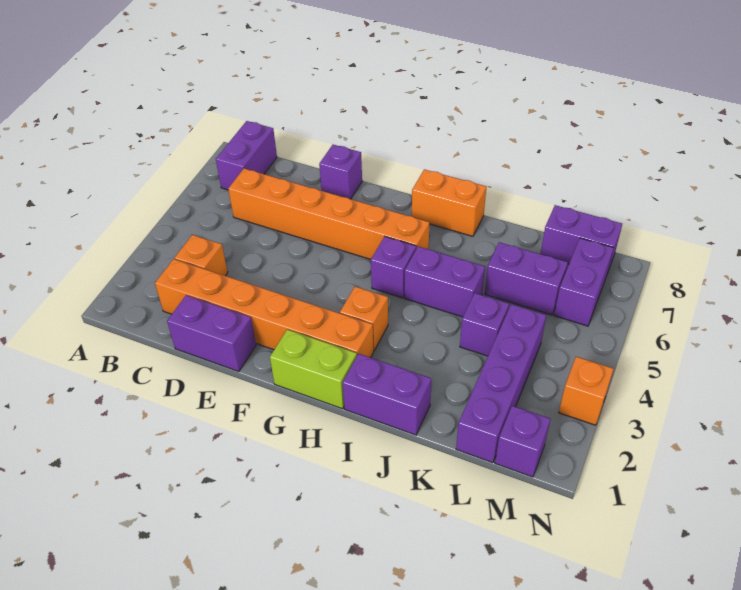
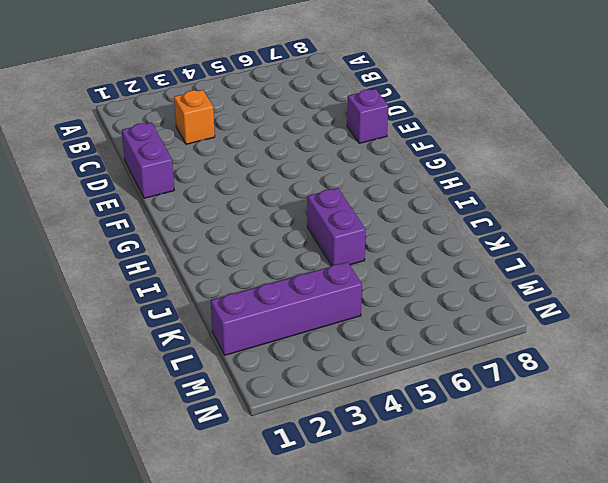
none -> purple brick B7:B8 level 1
none -> orange brick C2:H2 level 1
none -> orange brick C6:H6 level 1

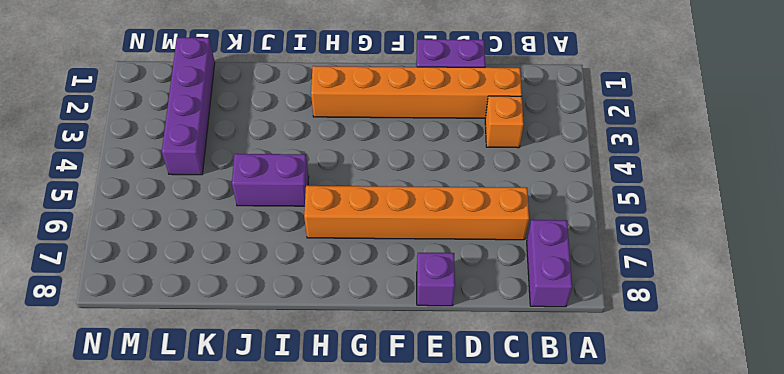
none -> lime brick G1:H1 level 1
none -> orange brick H3 level 1
none -> purple brick H5 level 1

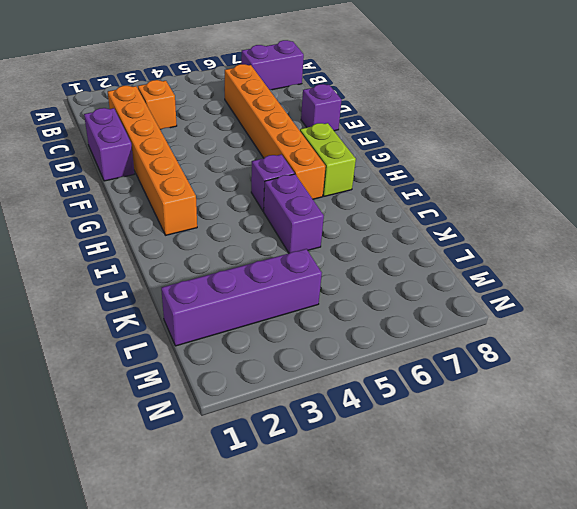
lime brick G7:H7 level 1 -> lime brick G1:H1 level 1
none -> orange brick H3 level 1
none -> orange brick H8:I8 level 1
none -> purple brick I1:J1 level 1

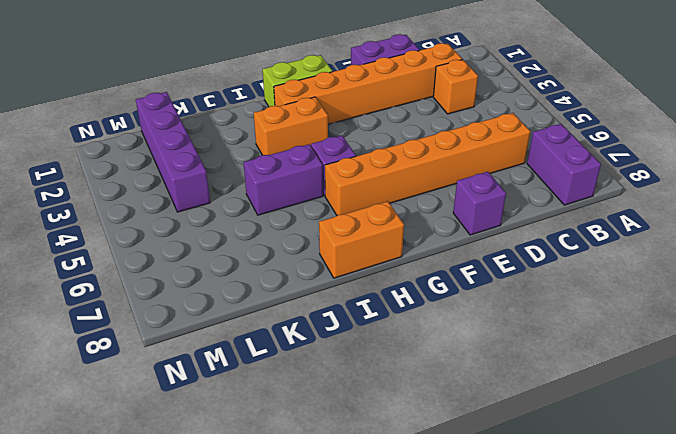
orange brick H3:I3 level 1 -> orange brick H3 level 1
none -> purple brick I1:J1 level 1
none -> purple brick K4 level 1
none -> purple brick K6:L6 level 1

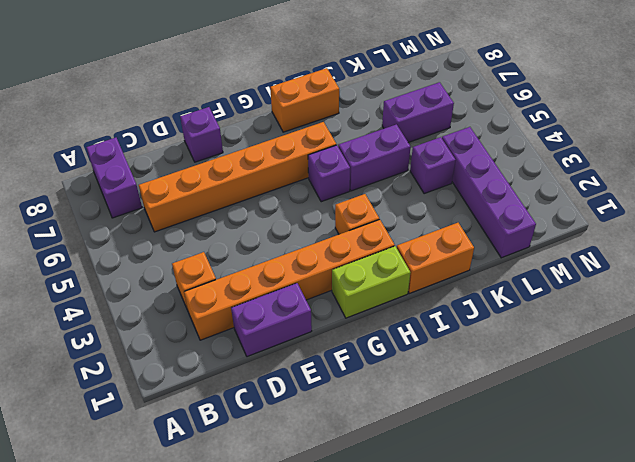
orange brick I1:J1 level 1 -> purple brick I1:J1 level 1
none -> purple brick L8:M8 level 1
none -> purple brick M1 level 1
none -> purple brick M6:M7 level 1

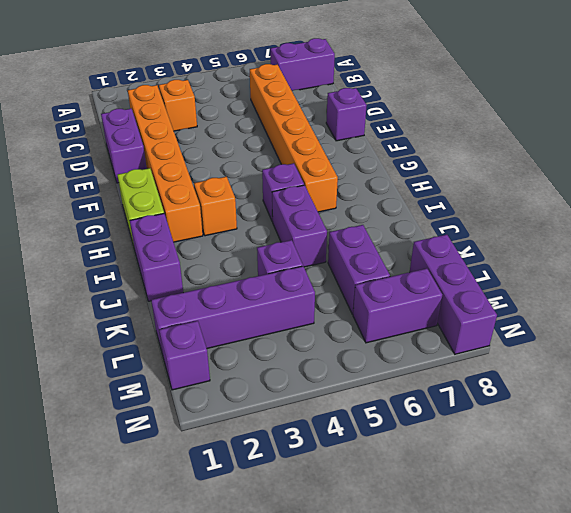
purple brick L8:N8 level 1 -> purple brick L8:M8 level 1
none -> orange brick H8:I8 level 1
none -> orange brick N3 level 1

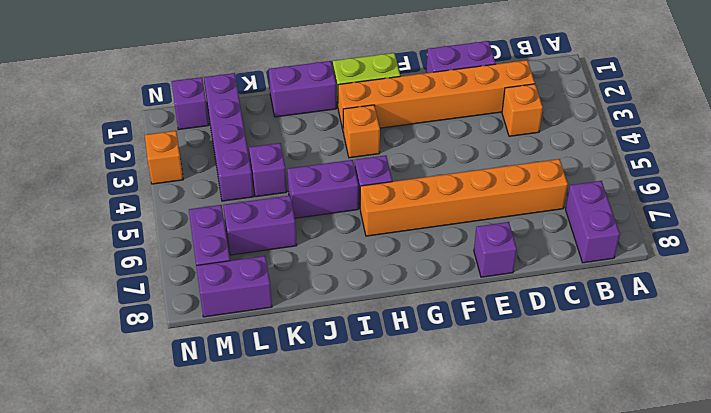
none -> orange brick H8:I8 level 1

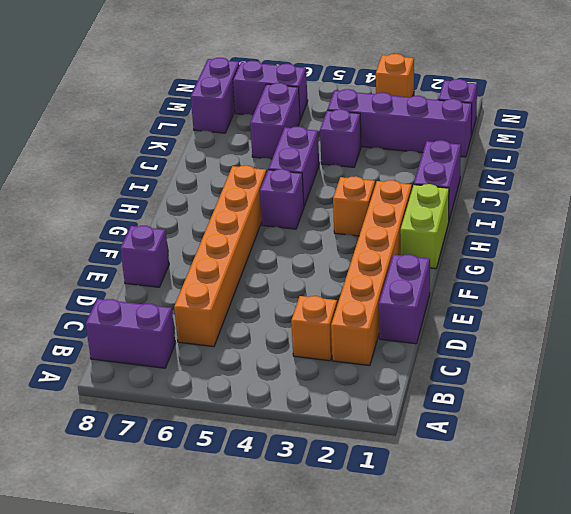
none -> orange brick H8:I8 level 1

